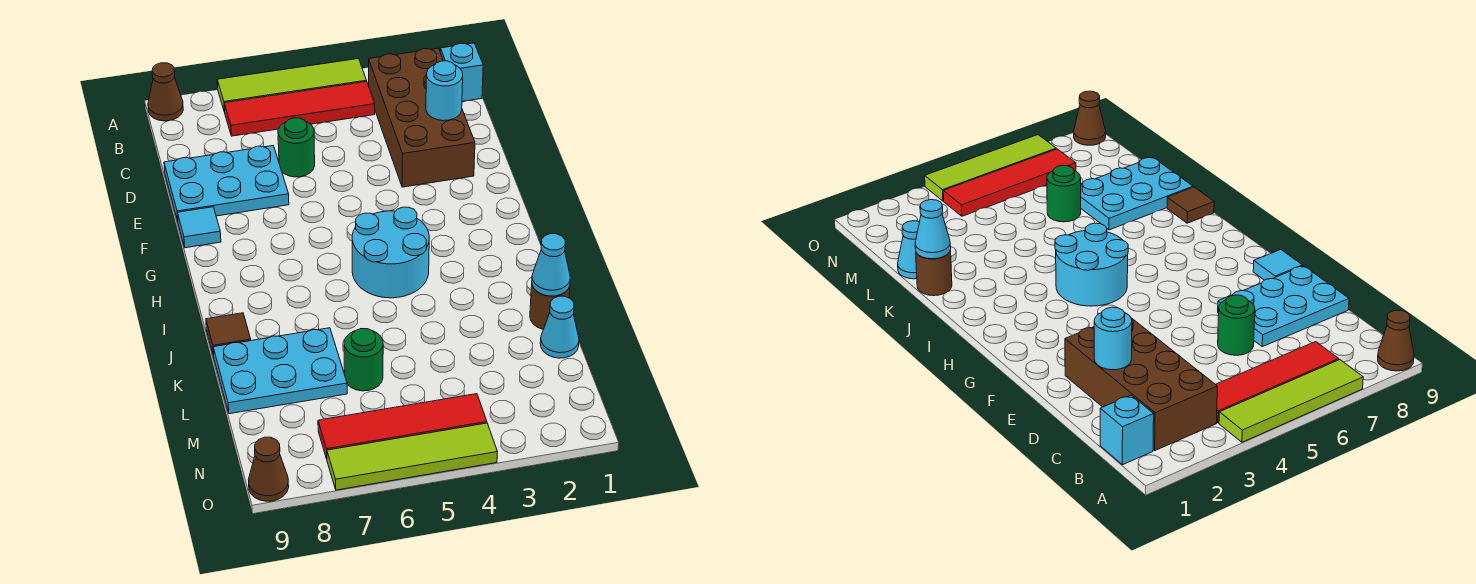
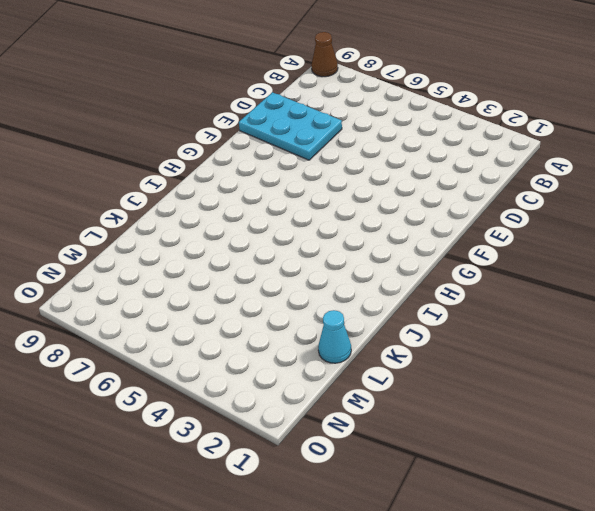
none -> lime tile A4:A7 level 1
none -> cyan brick B1 level 1
none -> brown brick B2:E3 level 1

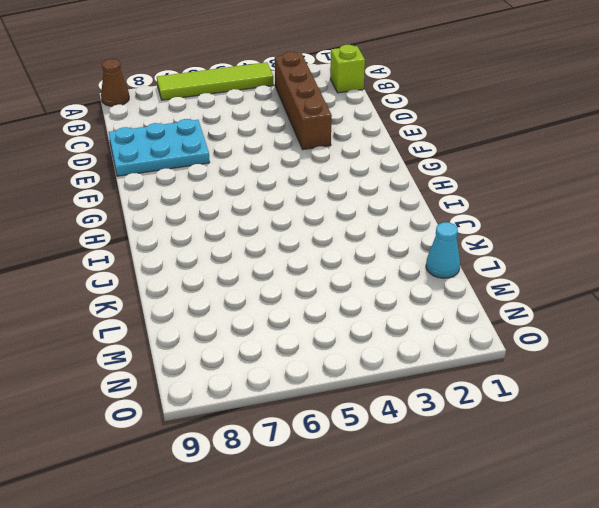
lime brick B1 level 1 -> cyan brick B1 level 1
brown brick B3:E3 level 1 -> brown brick B2:E3 level 1
none -> red tile B4:B7 level 1
none -> green round brick D6 level 1
none -> cyan tile F9 level 1

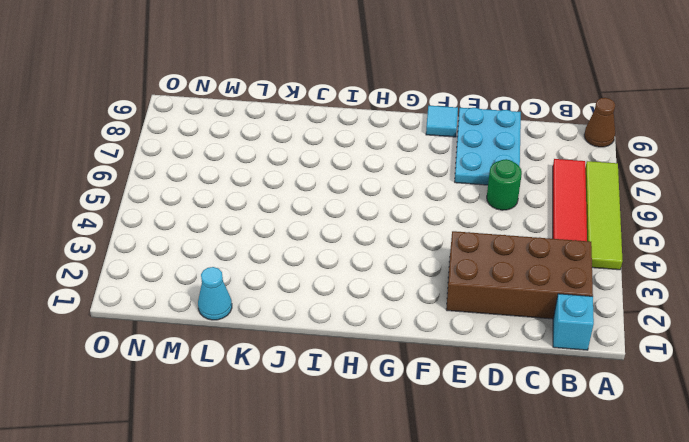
none -> cyan round brick H4:I5 level 1
none -> brown tile J9 level 1
none -> brown round brick K1 level 1

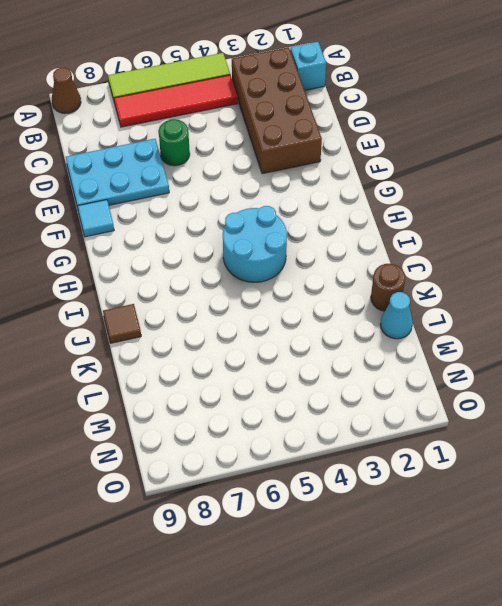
none -> cyan plate K7:L9 level 1
none -> green round brick L6 level 1
none -> red tile N4:N7 level 1

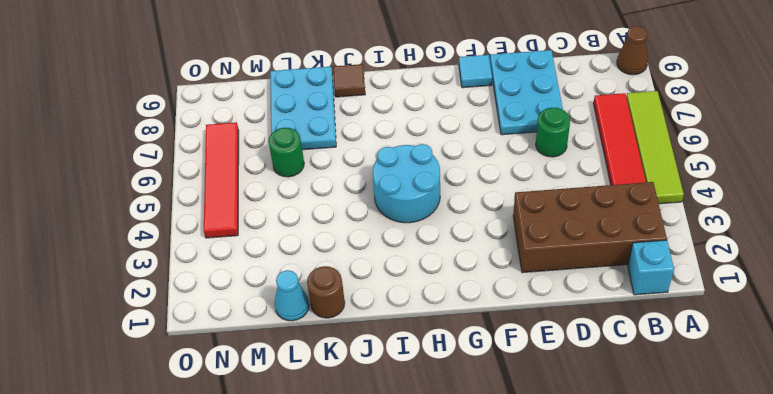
none -> lime tile O4:O7 level 1
none -> brown cone O9 level 1
none -> cyan round brick D2 level 2

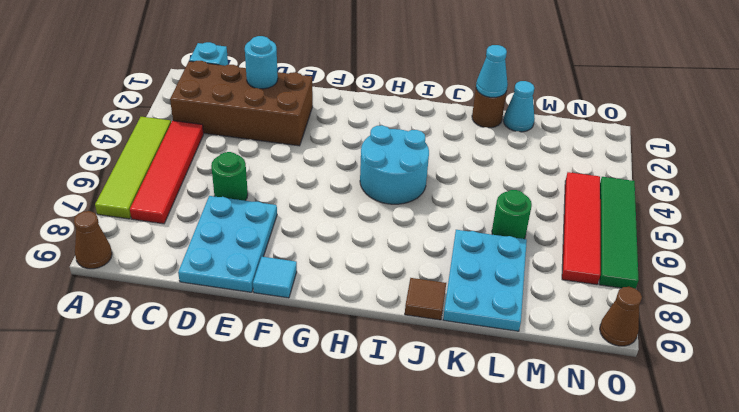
green tile O4:O7 level 1 -> lime tile O4:O7 level 1

